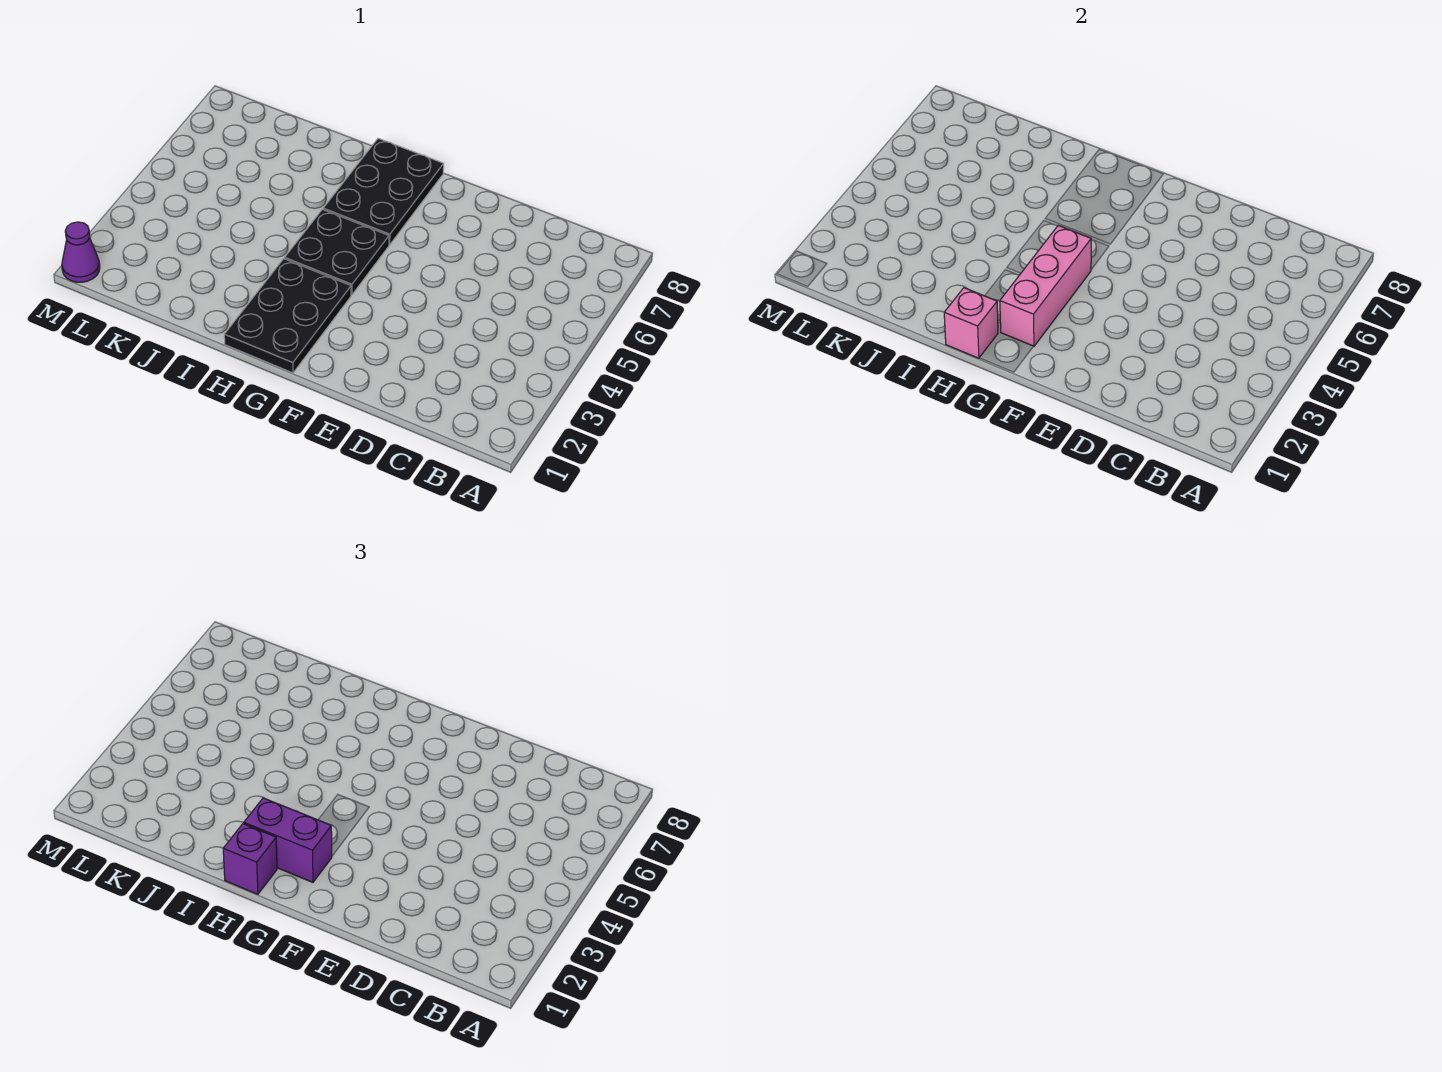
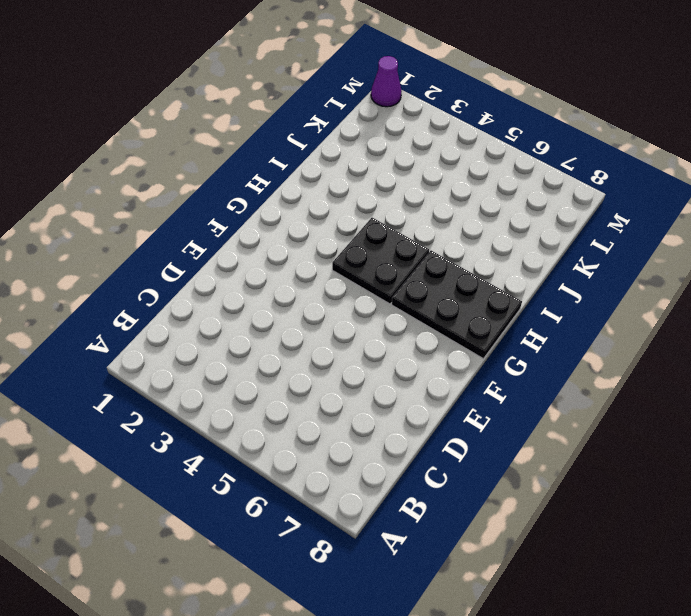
none -> black plate G1:H3 level 1
none -> pink brick G2:G4 level 2

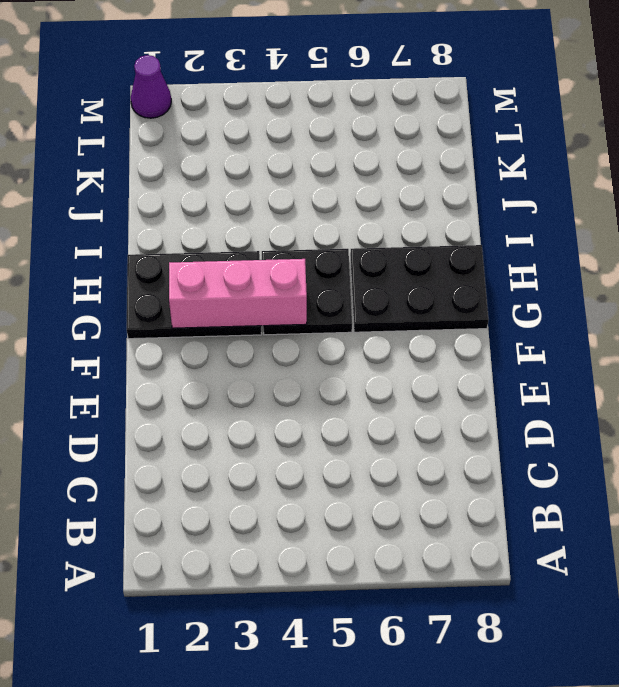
none -> pink brick H1 level 2
none -> purple brick G2:H2 level 3

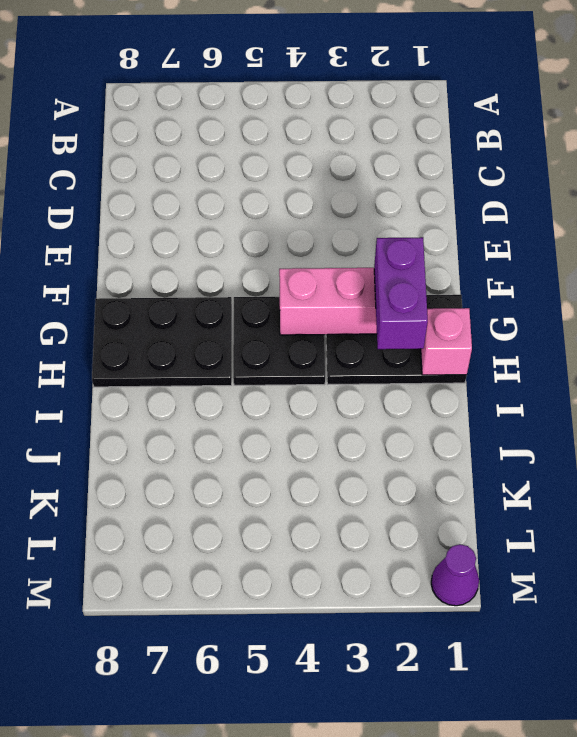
none -> purple brick H1 level 3

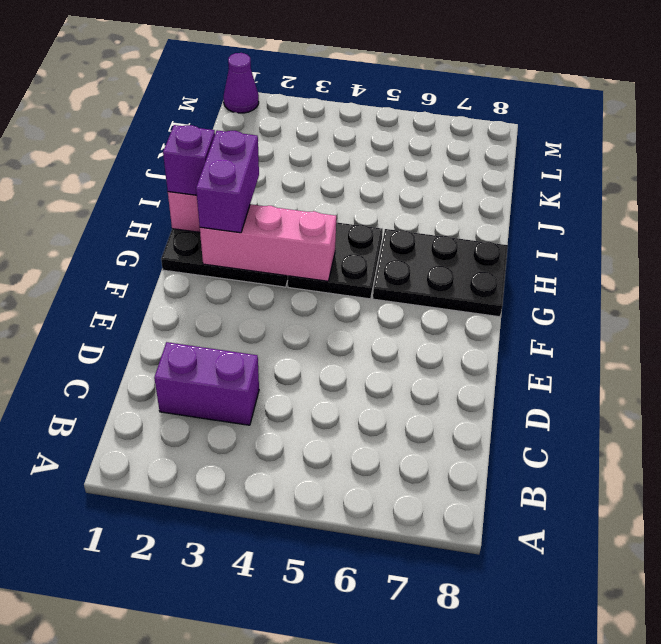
purple brick C2:C3 level 1 -> none

